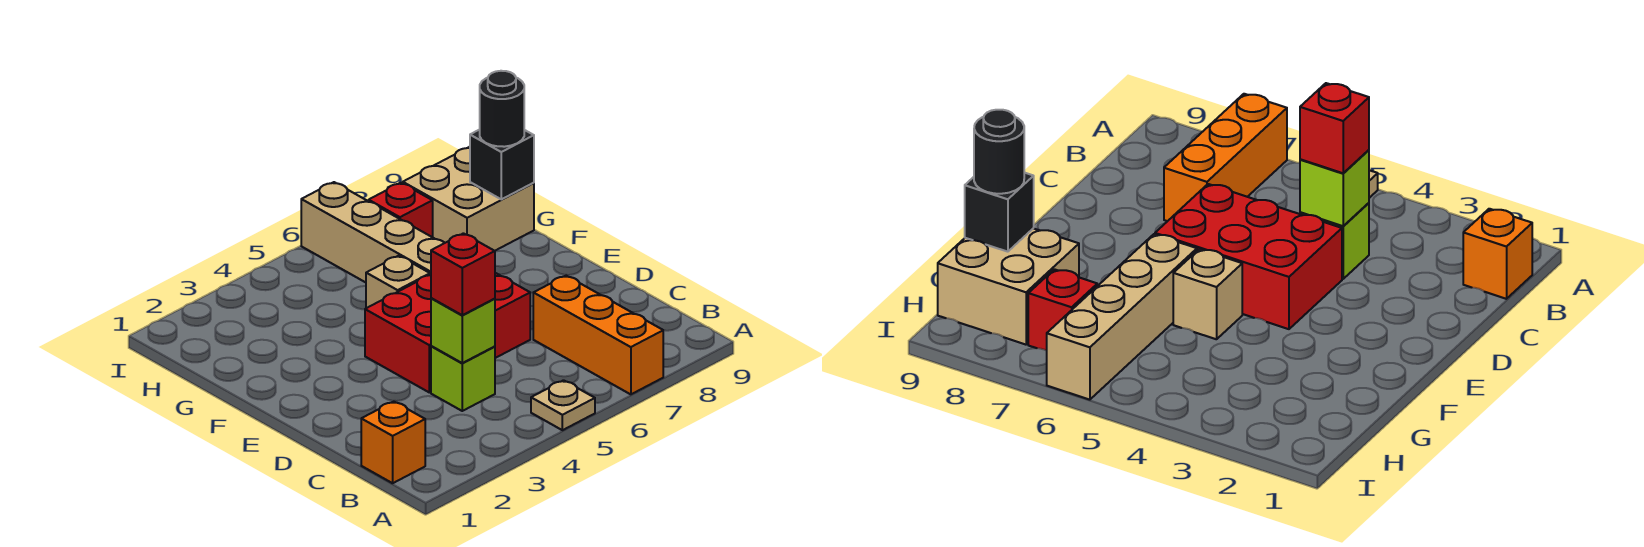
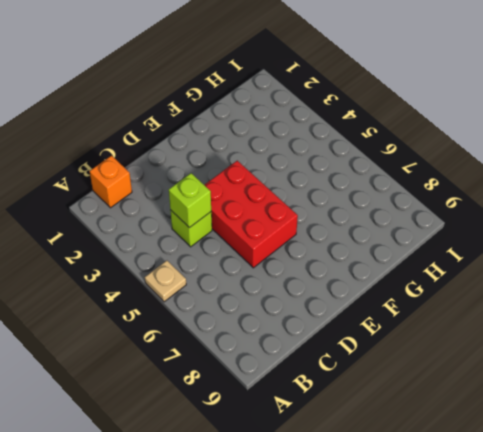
none -> orange brick A7:C7 level 1
none -> tan brick F5 level 1
none -> tan brick F6:I6 level 1

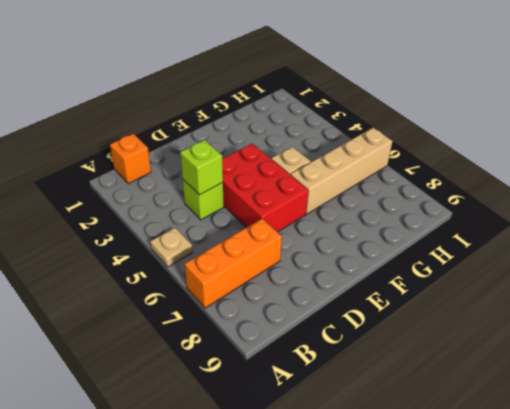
none -> tan brick G8:H9 level 1
none -> red brick H7 level 1
none -> black brick G9 level 2

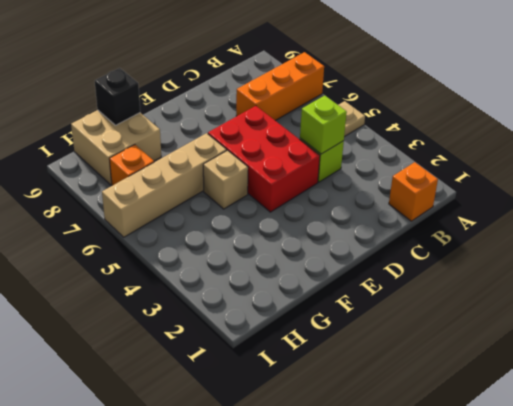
orange brick H7 level 1 -> red brick H7 level 1
none -> red brick C4 level 3
none -> black round brick G9 level 3

